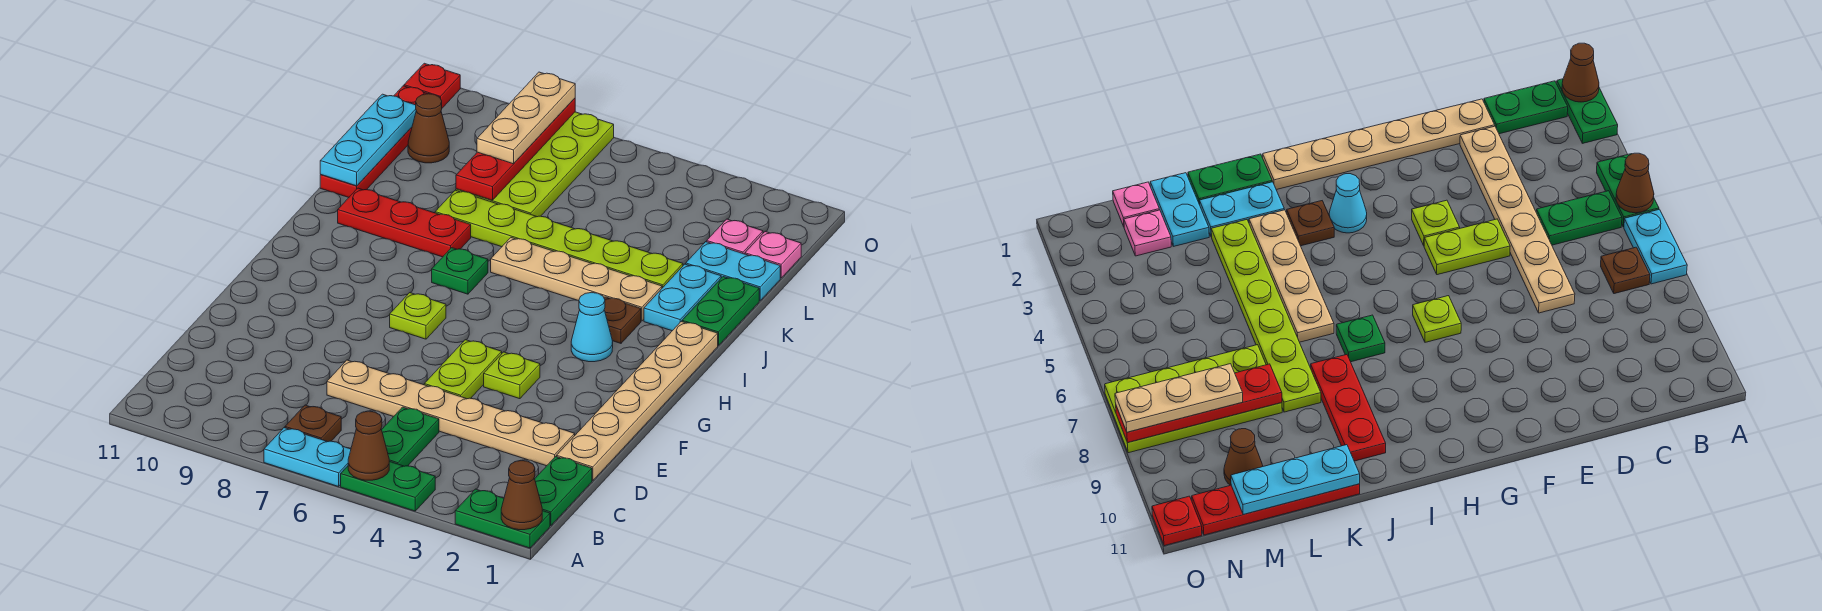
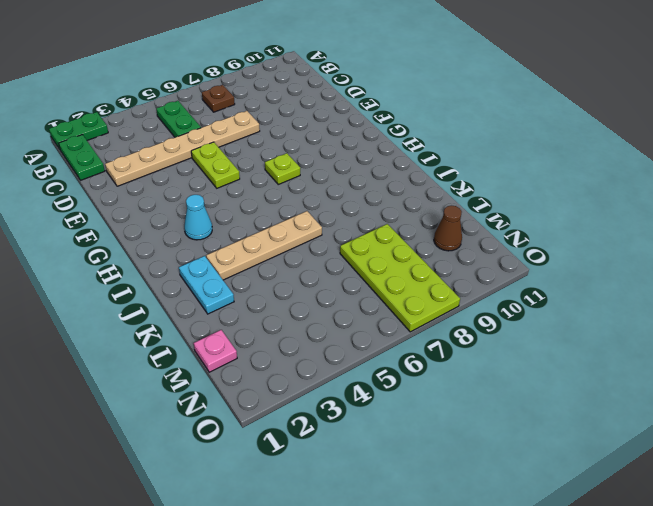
none -> green plate A4:A5 level 1
none -> cyan plate A6:A7 level 1
none -> tan plate D1:I1 level 1
none -> lime plate F4 level 1

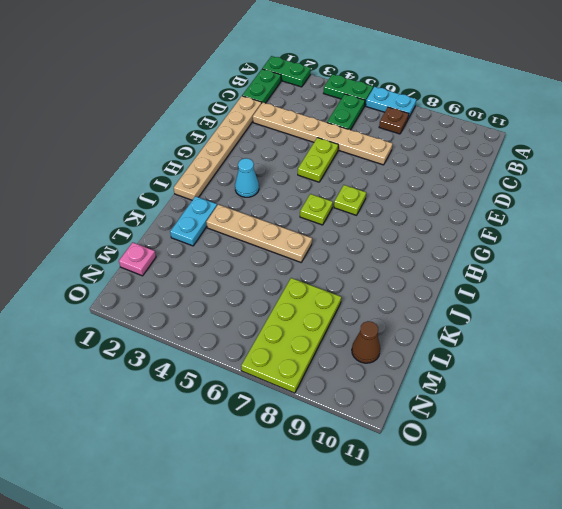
lime plate H6 level 1 -> lime plate F4 level 1
none -> brown plate I3 level 1
none -> green plate I7 level 1
none -> green plate J1:K1 level 1
none -> red plate J8:J10 level 1

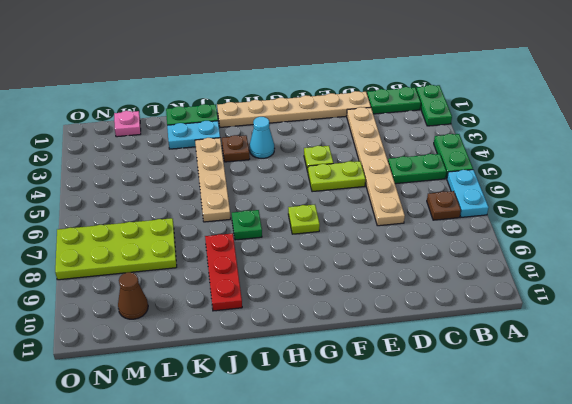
none -> lime plate K3:K8 level 1
none -> red plate K11:N11 level 1
none -> cyan plate L1:L2 level 1
none -> pink plate M2 level 1

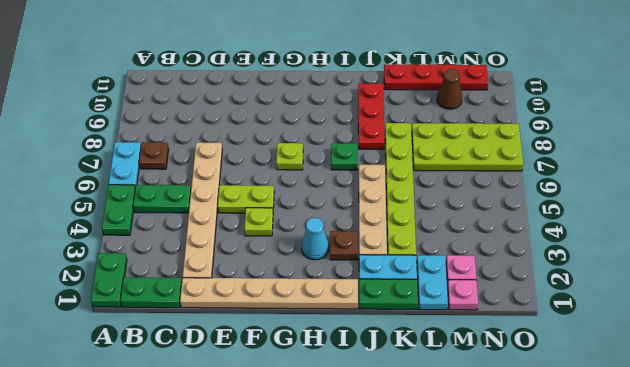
none -> red plate O11 level 1
none -> brown cone A1 level 2
none -> brown cone A5 level 2
none -> cyan plate K11:M11 level 2

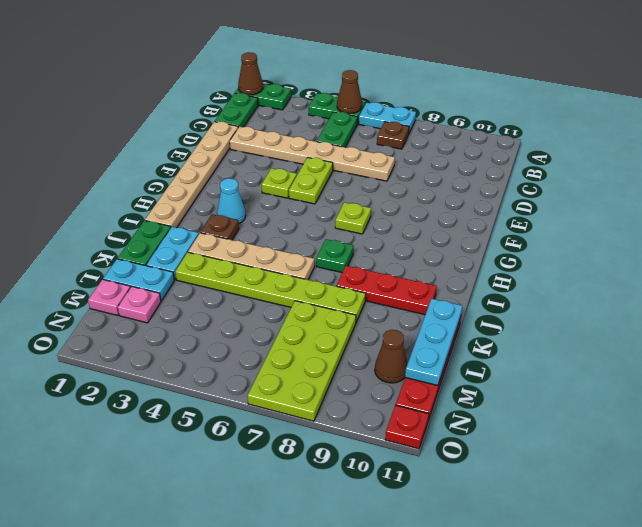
none -> red plate L8:O8 level 2
none -> tan plate M8:O8 level 3

